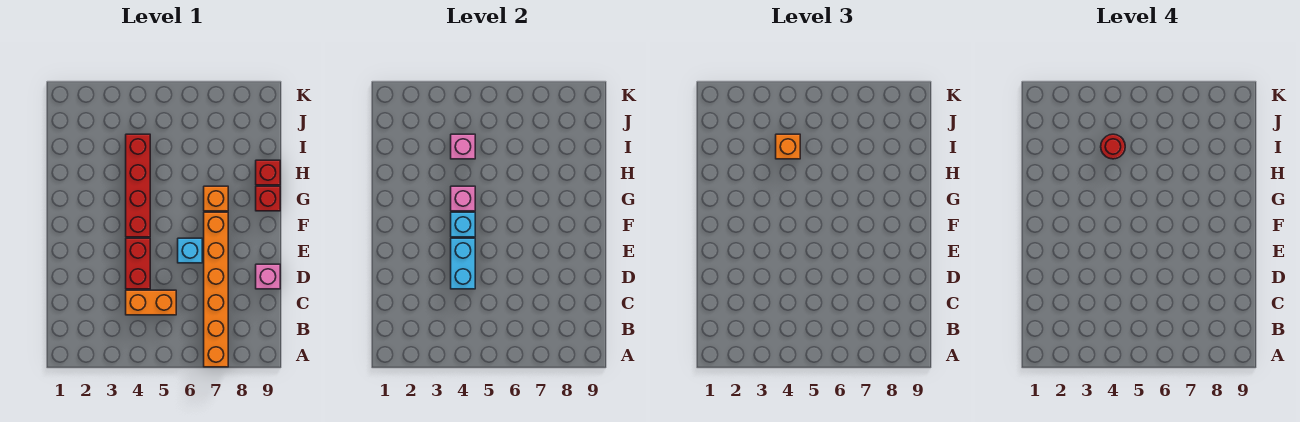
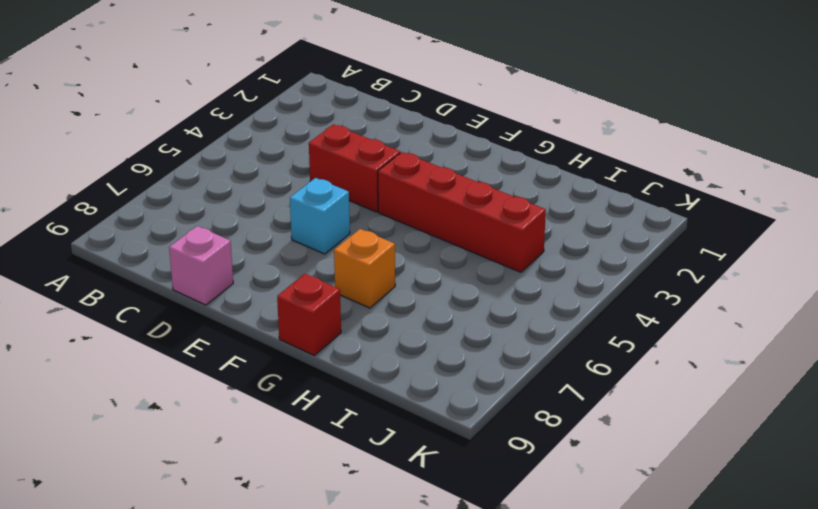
none -> orange brick A7:F7 level 1
none -> orange brick C4:C5 level 1
none -> red brick H9 level 1

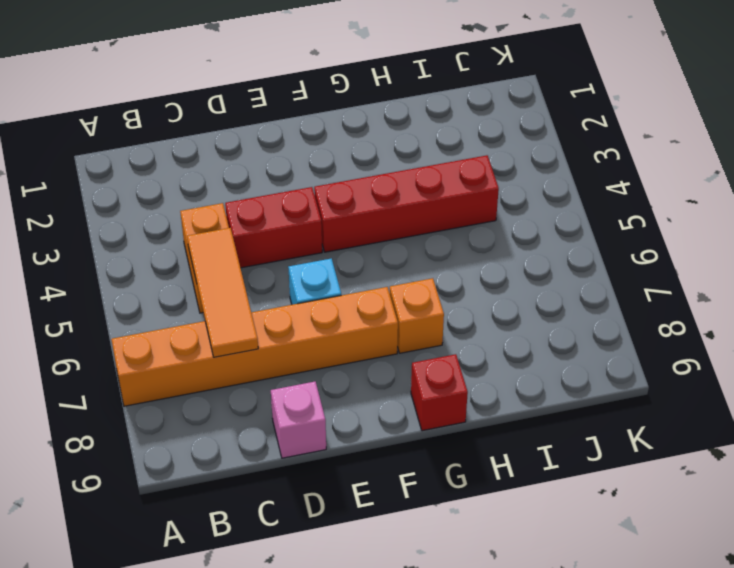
orange tile C5:C7 level 2 -> none
none -> red brick H9 level 1
none -> cyan brick D4:E4 level 2
none -> cyan brick F4 level 2

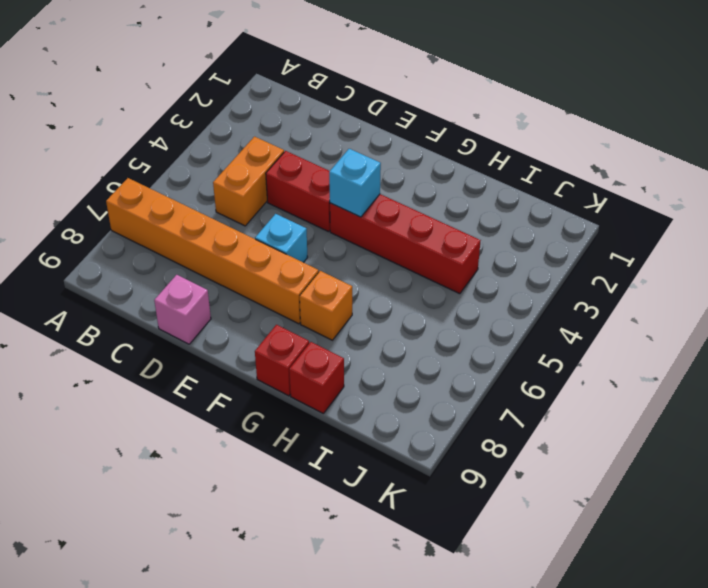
none -> cyan brick D4:E4 level 2
none -> pink brick G4 level 2
none -> pink brick I4 level 2

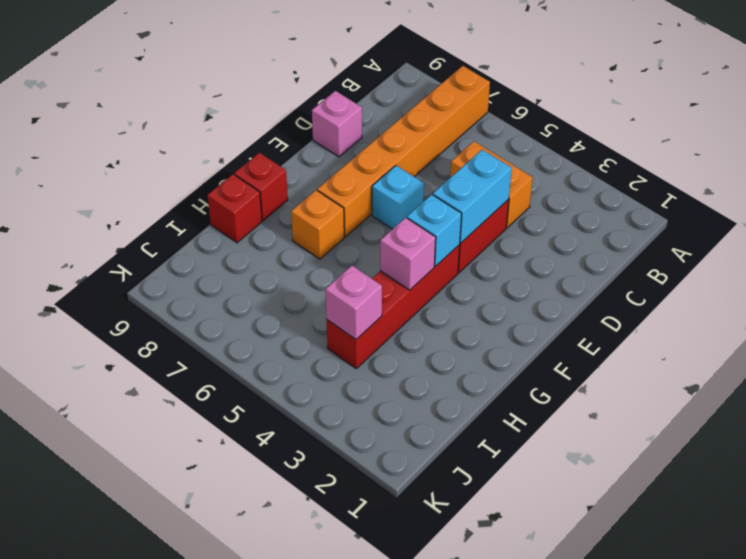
none -> orange brick I4 level 3
none -> red round brick I4 level 4

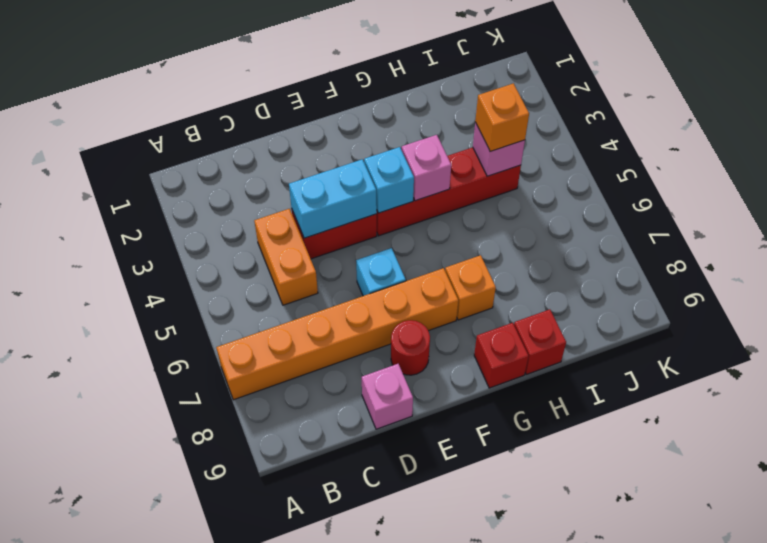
red round brick E8 level 1 -> red round brick I4 level 4

